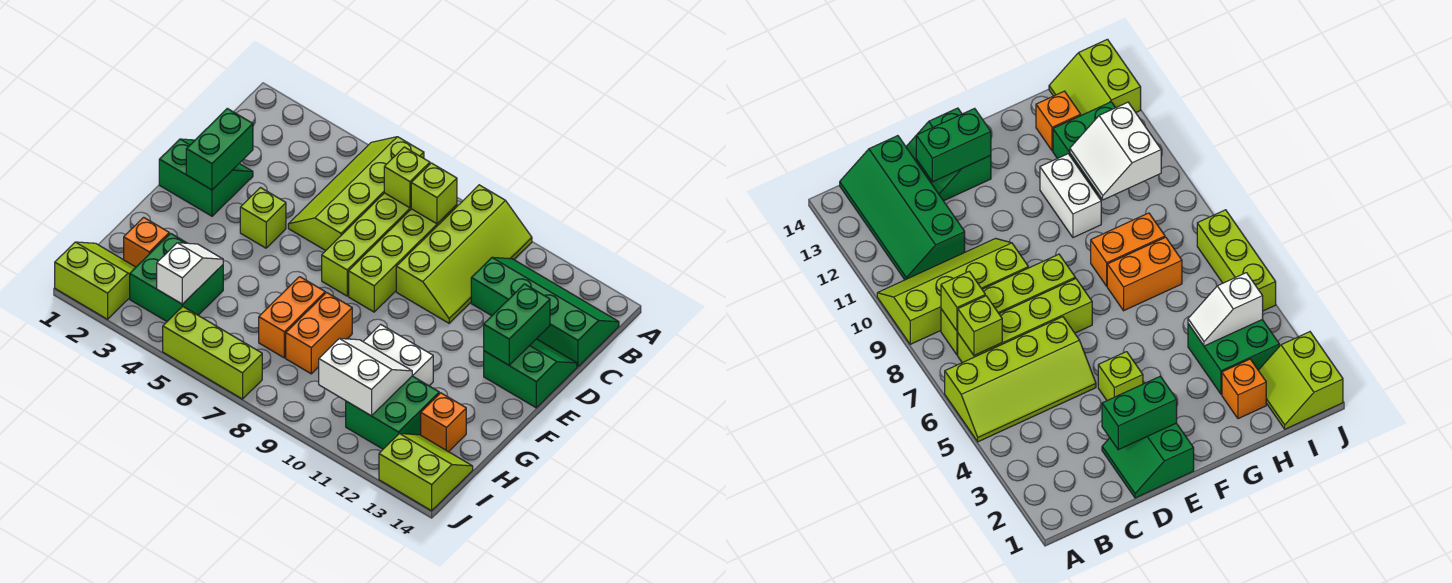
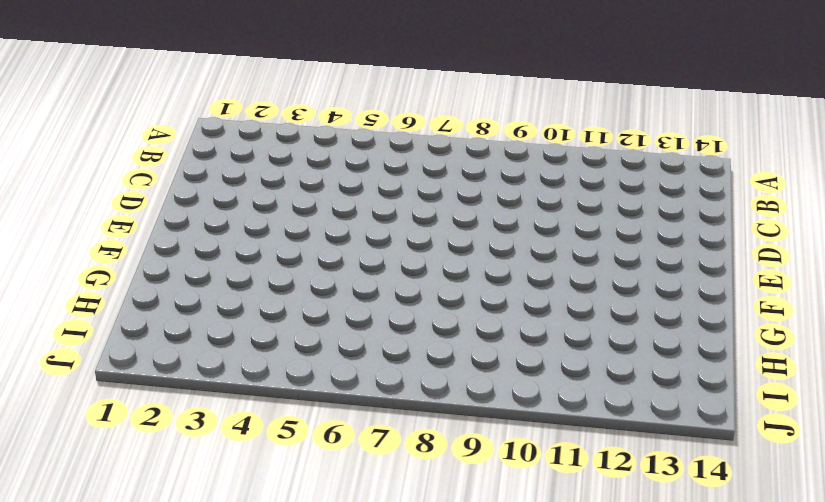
none -> lime slope A5:D6 level 1 top 6
none -> lime slope A9:D10 level 1 top 9
none -> lime brick B7:E7 level 1

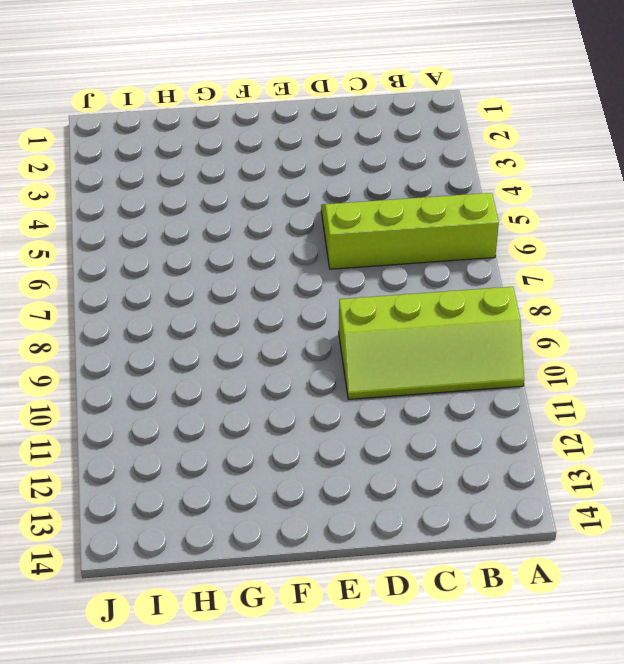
none -> lime brick B7:E7 level 1
none -> lime brick B8:E8 level 1
none -> green slope B11:C14 level 1 top C

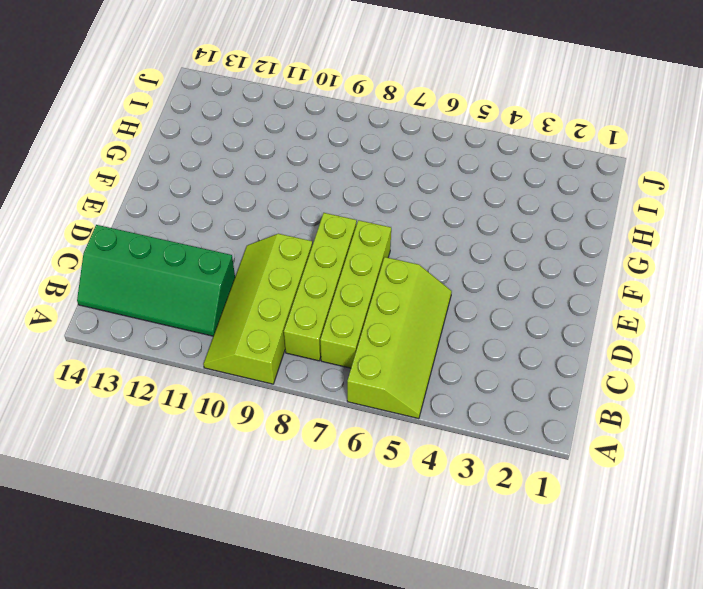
none -> green slope D1:E2 level 1 top E
none -> green slope D13:E14 level 1 top E
none -> lime brick E4 level 1

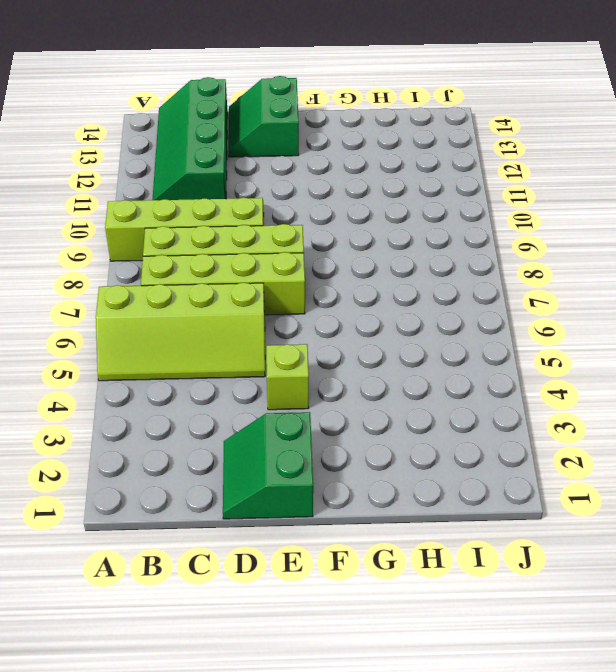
none -> orange brick G7:H7 level 1
none -> orange brick G8:H8 level 1
none -> white brick G10:G11 level 1

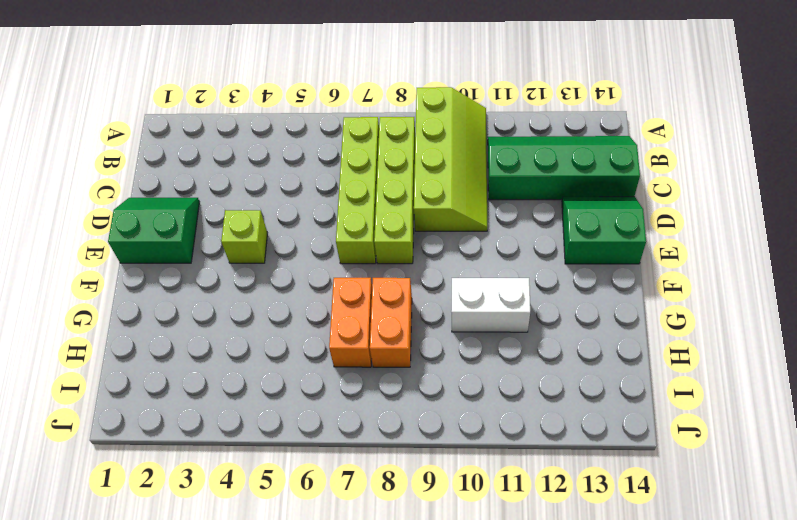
none -> lime slope A5:D6 level 1 top 6
none -> orange brick H2 level 1
none -> green brick H3:I4 level 1

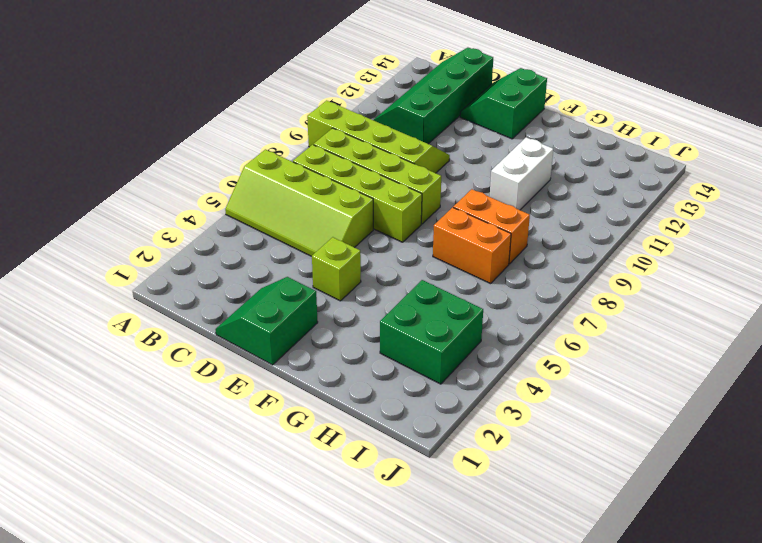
none -> orange brick H2 level 1
none -> green brick H11:I12 level 1
none -> orange brick H13 level 1

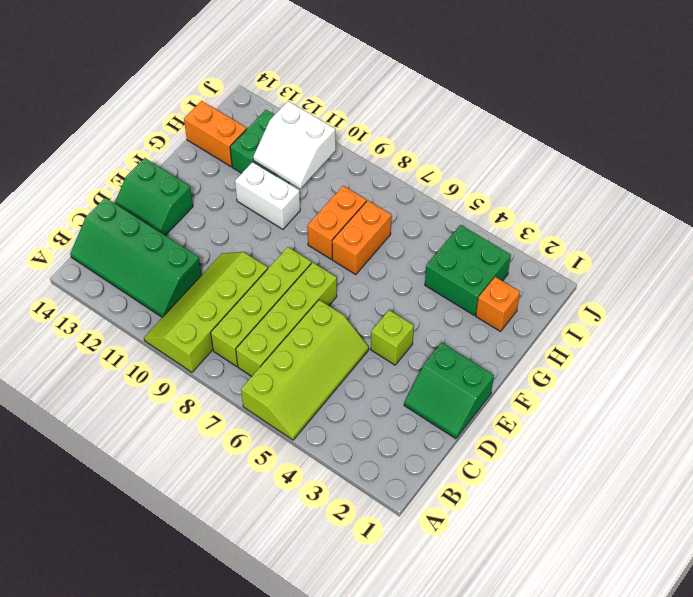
orange brick H13:H14 level 1 -> orange brick H13 level 1
none -> lime slope I1:J2 level 1 top J
none -> lime slope I13:J14 level 1 top J
none -> lime brick J5:J7 level 1

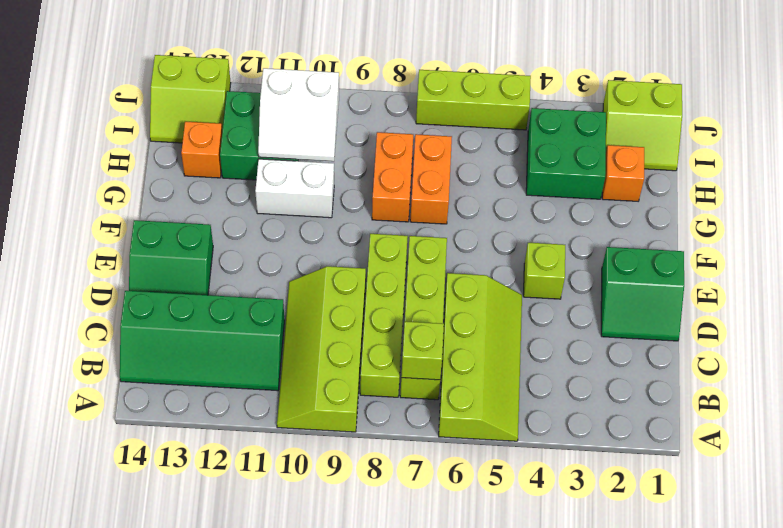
none -> lime brick B8 level 2
none -> green brick D2:E2 level 2
none -> green brick D13:E13 level 2

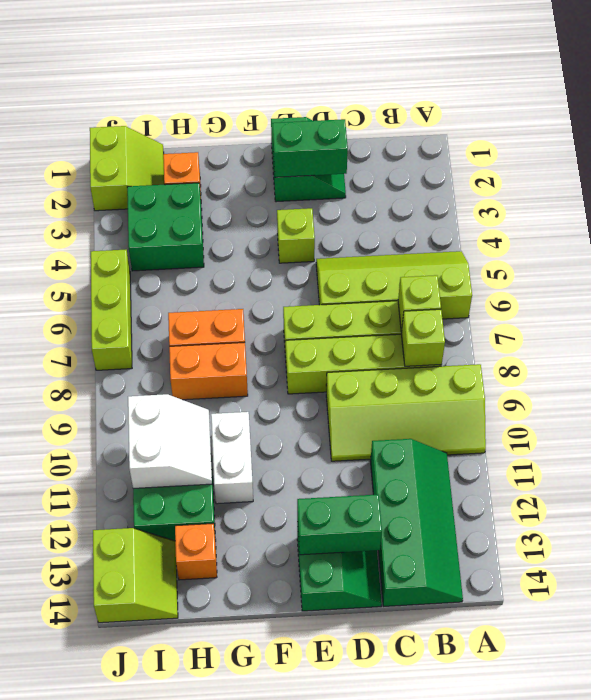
none -> white slope H4:I4 level 2 top I

